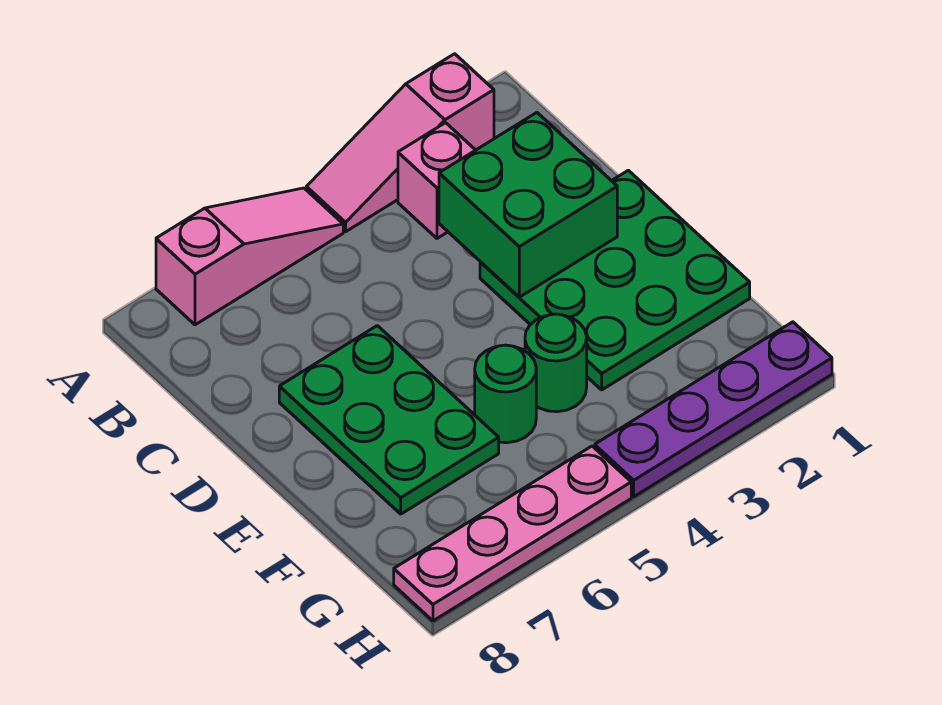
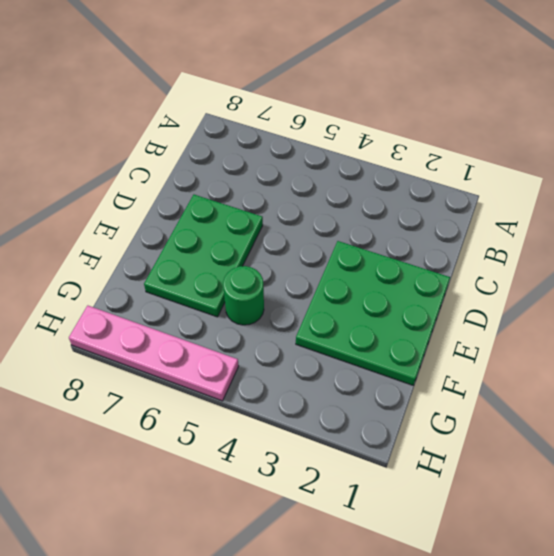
none -> pink slope A2:A4 level 1 top 2
none -> pink slope A5:A7 level 1 top 7

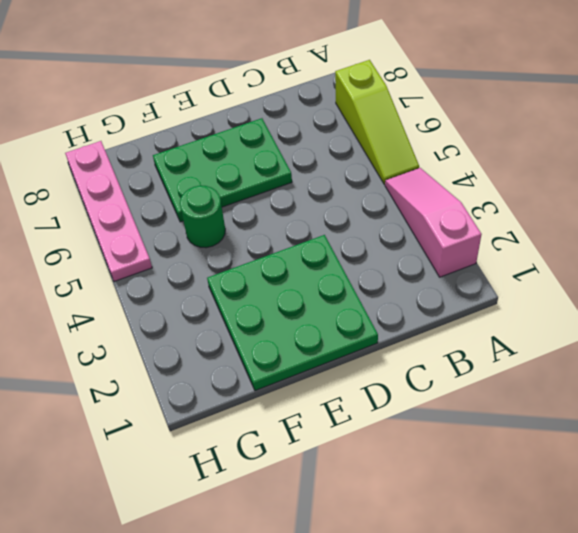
lime slope A5:A7 level 1 top 7 -> pink slope A5:A7 level 1 top 7
none -> pink brick B3 level 1
none -> green round brick F4 level 1

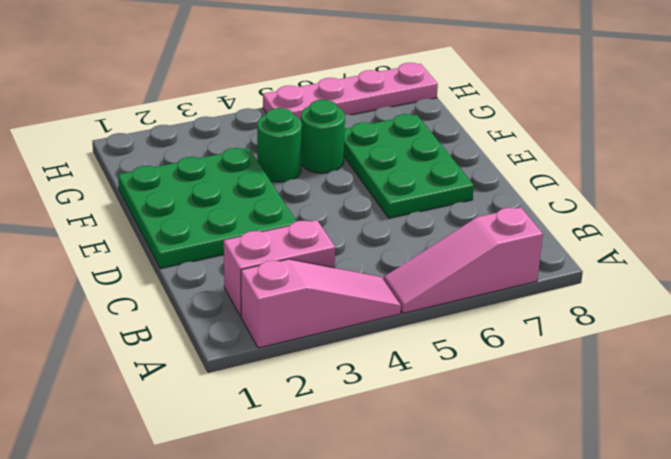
pink brick B2:B3 level 1 -> pink brick B3 level 1
none -> purple plate H1:H4 level 1
none -> green brick C2:D3 level 2

